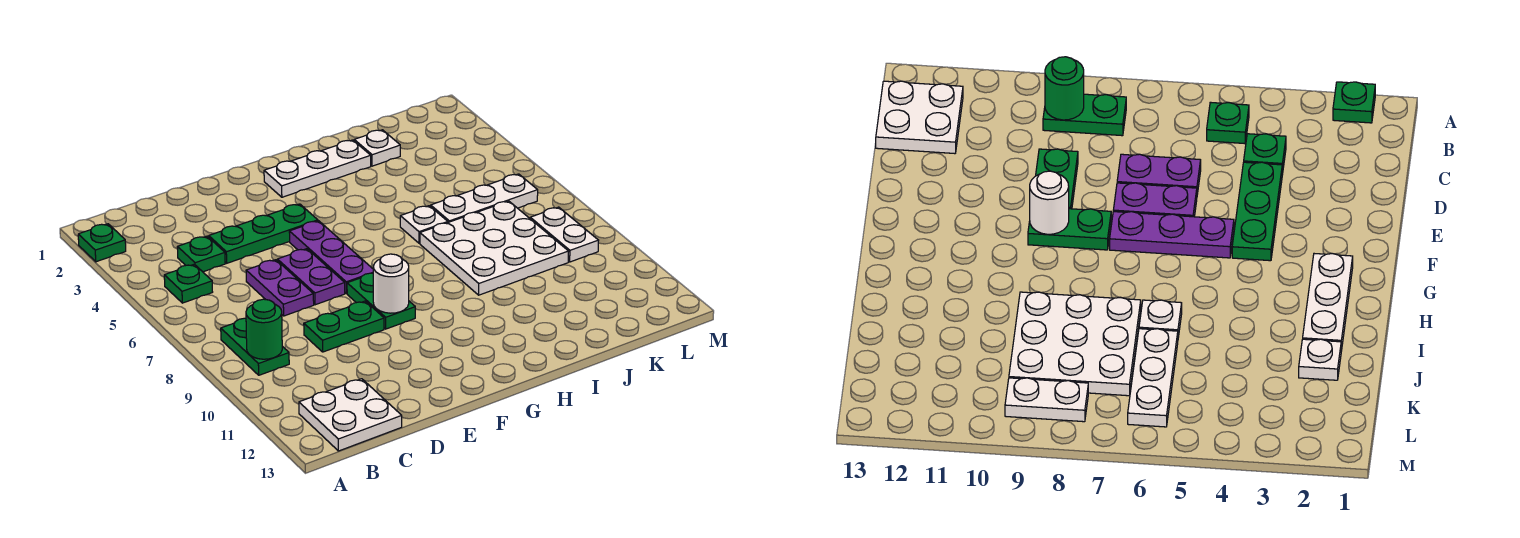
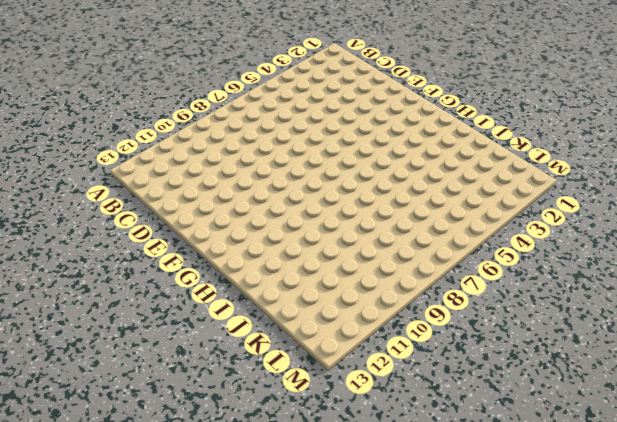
none -> green plate A2 level 1
none -> green plate B5 level 1
none -> green plate B8:B9 level 1

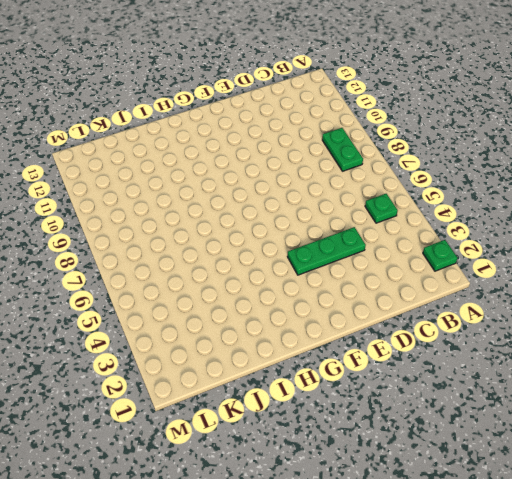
none -> white plate B12:C13 level 1
none -> green plate C4 level 1
none -> purple plate D6:D7 level 1

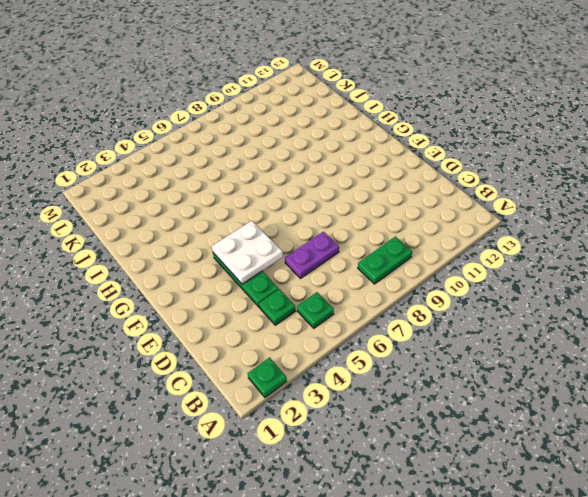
white plate E4:F5 level 2 -> white plate B12:C13 level 1
none -> green plate D9:E9 level 1
none -> purple plate E6:E7 level 1
none -> purple plate F5:F7 level 1

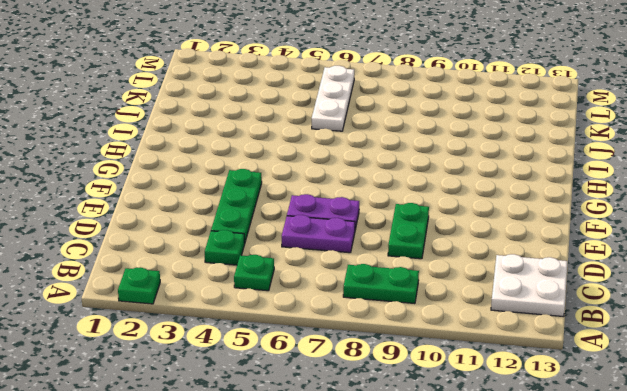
none -> purple plate F5:F7 level 1
none -> green plate F8:F9 level 1
none -> white plate G2:I2 level 1

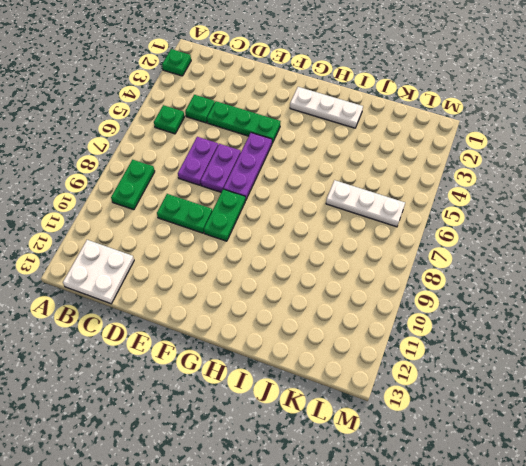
none -> white plate I6 level 1
none -> white plate I7:K9 level 1
none -> white plate J2 level 1

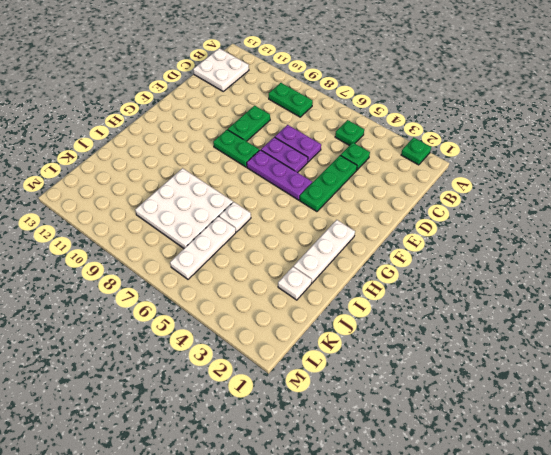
none -> white plate L8:L9 level 1
none -> green round brick B9 level 2
none -> white round brick F9 level 2

